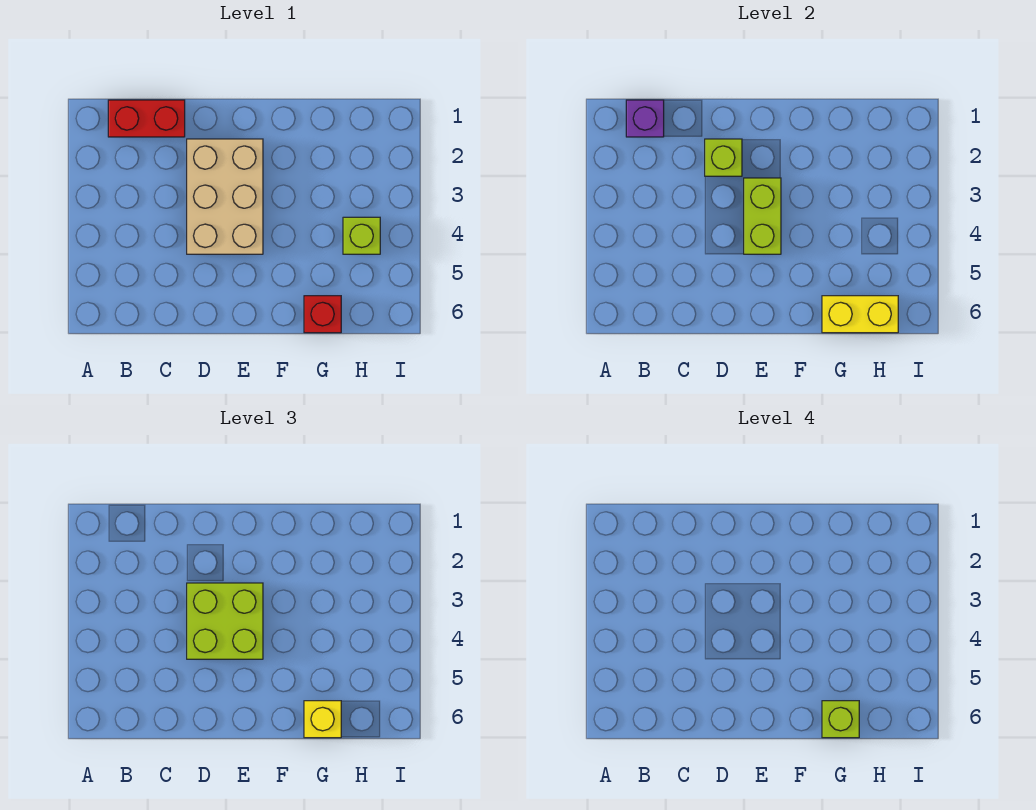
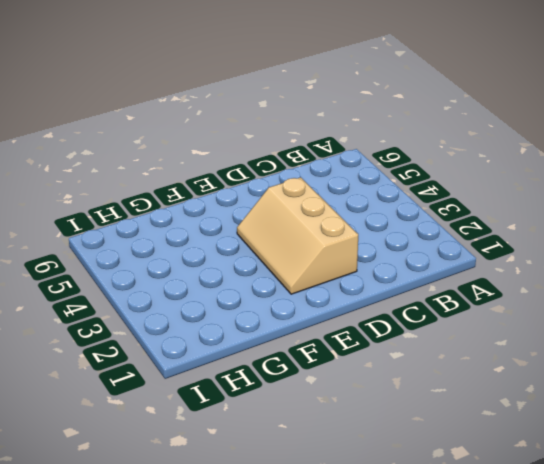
tan slope D2:E4 level 1 top D -> tan brick D2:E4 level 1
none -> red brick B1:C1 level 1
none -> red brick G6 level 1

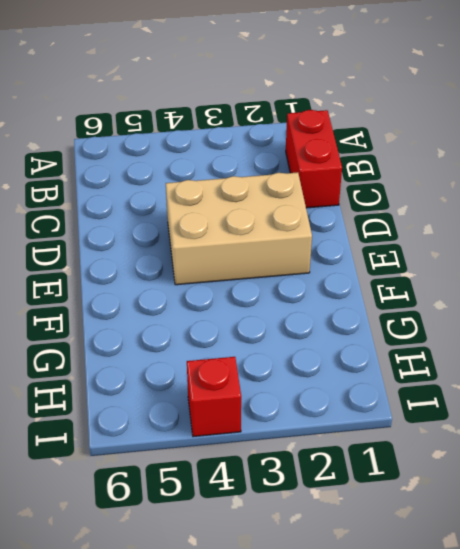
red brick I4 level 1 -> red brick G6 level 1
none -> lime brick H4 level 1
none -> purple brick B1 level 2

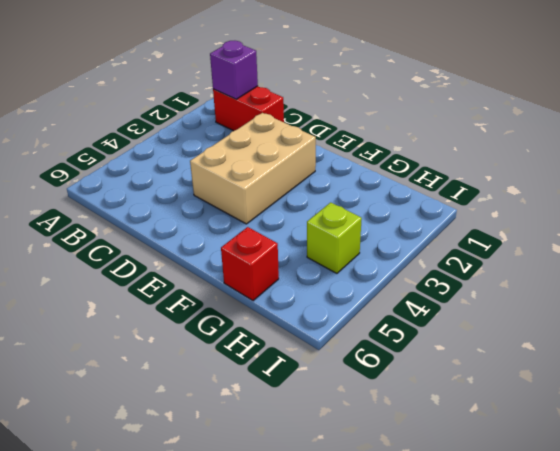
none -> lime brick D2 level 2
none -> lime brick E3:E4 level 2

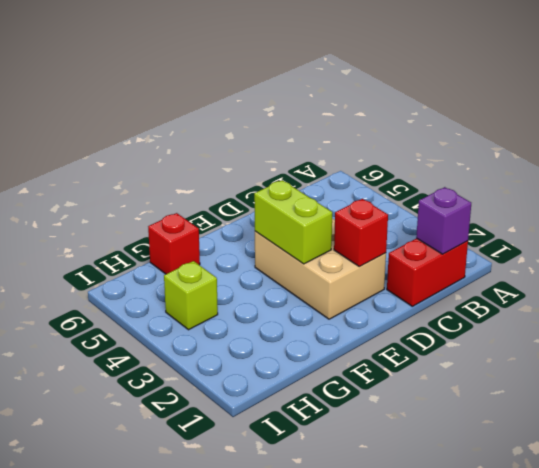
red brick D2 level 2 -> lime brick D2 level 2
none -> yellow brick G6:H6 level 2
none -> lime brick D3:E4 level 3

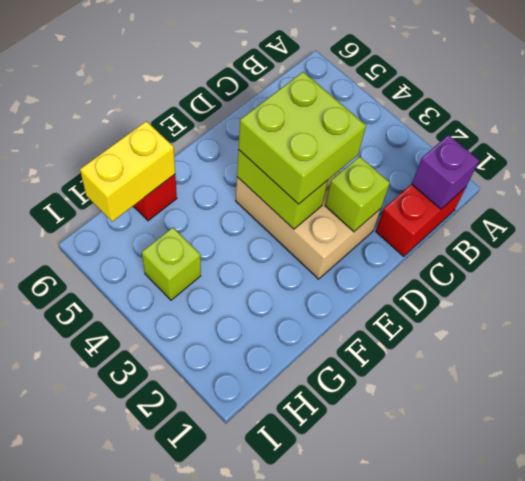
none -> yellow brick G6 level 3
none -> lime brick G6 level 4

